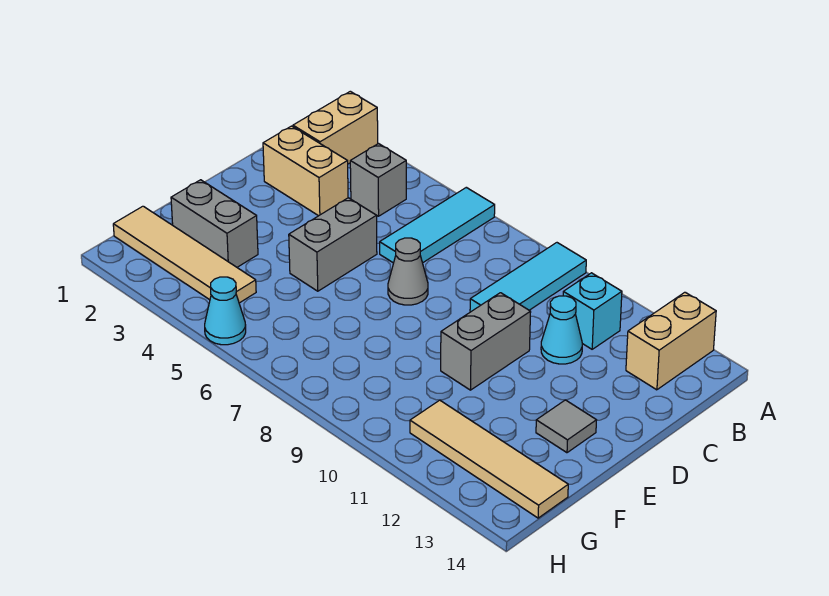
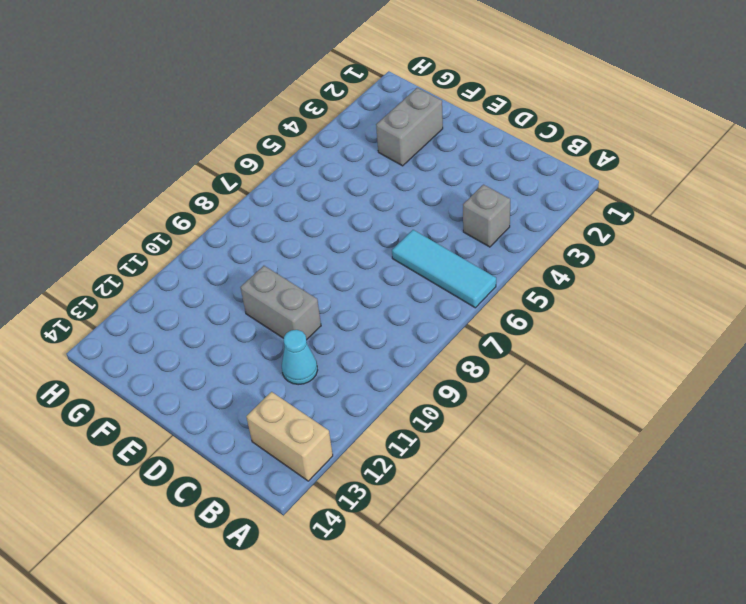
none -> tan brick A2:B2 level 1
none -> cyan tile A9:C9 level 1
none -> cyan brick B11 level 1

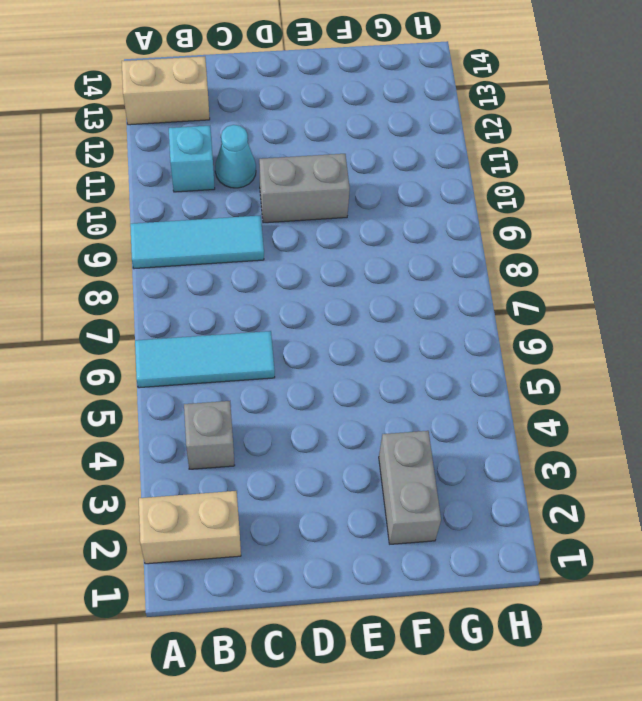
none -> tan brick C2:C3 level 1
none -> grey brick D5:E5 level 1
none -> grey cone D7 level 1

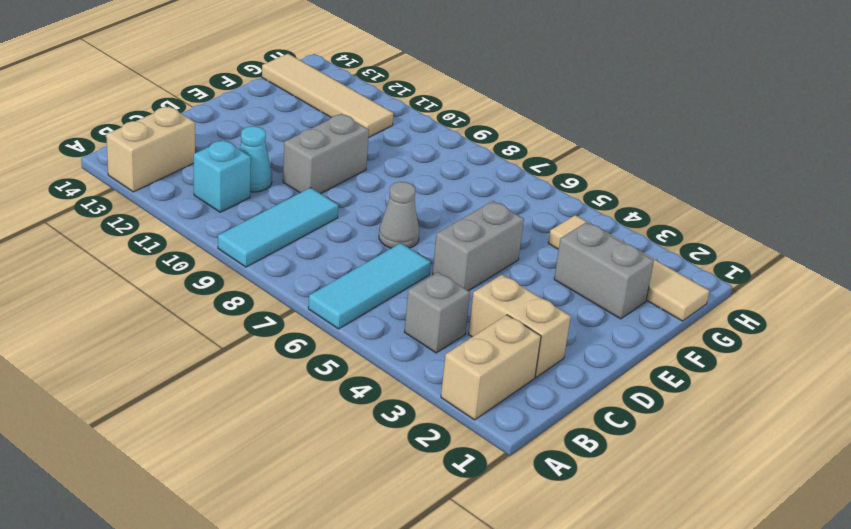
none -> grey tile E13 level 1
none -> cyan cone H5 level 1

